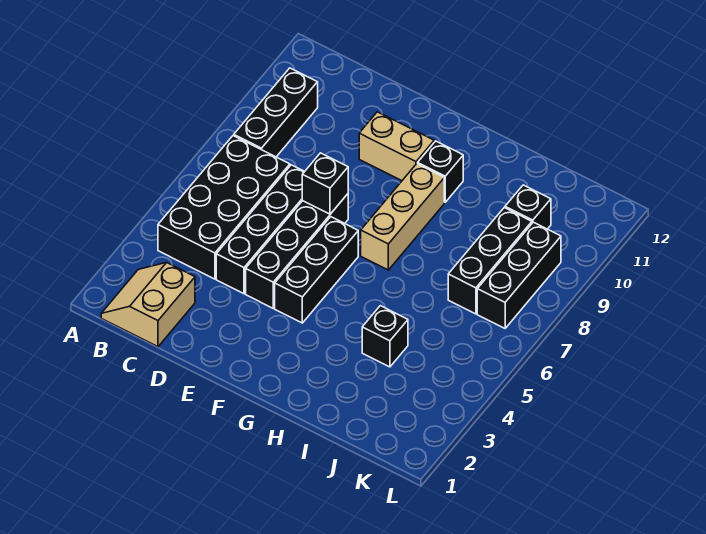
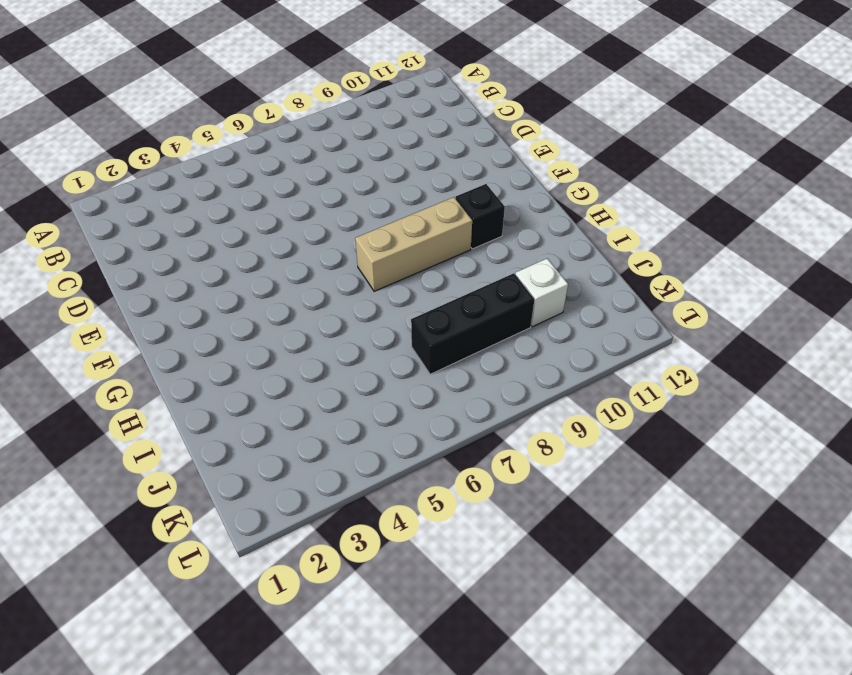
white brick J10 level 1 -> black brick J10 level 1
none -> tan slope B1:C2 level 1 top C
none -> black brick B4:C7 level 1
none -> black brick B8:B10 level 1

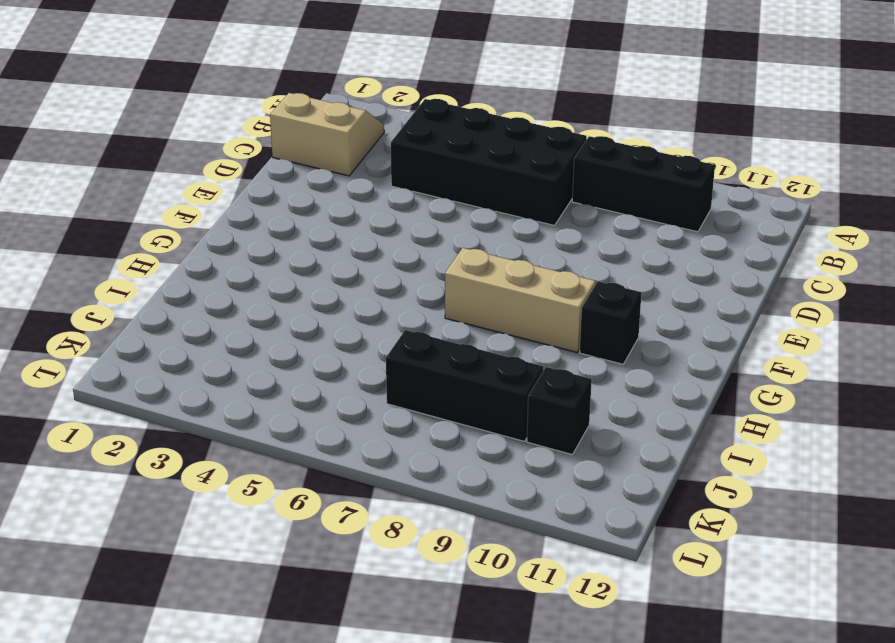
none -> black brick D4:D7 level 1
none -> black brick E4:E7 level 1
none -> tan brick E10:F10 level 1

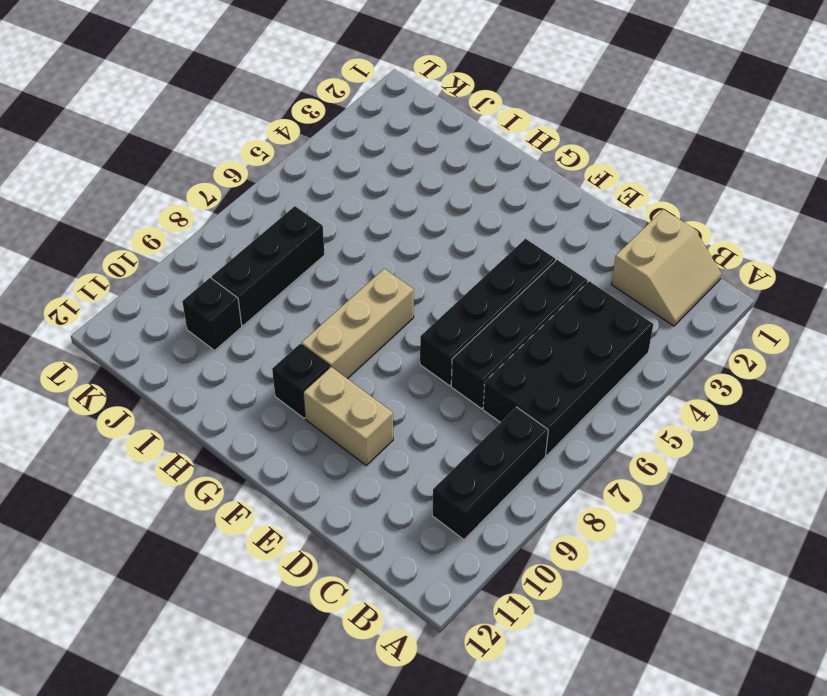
none -> black brick F4:F6 level 1
none -> black brick I4 level 1
none -> black brick K7:K9 level 1

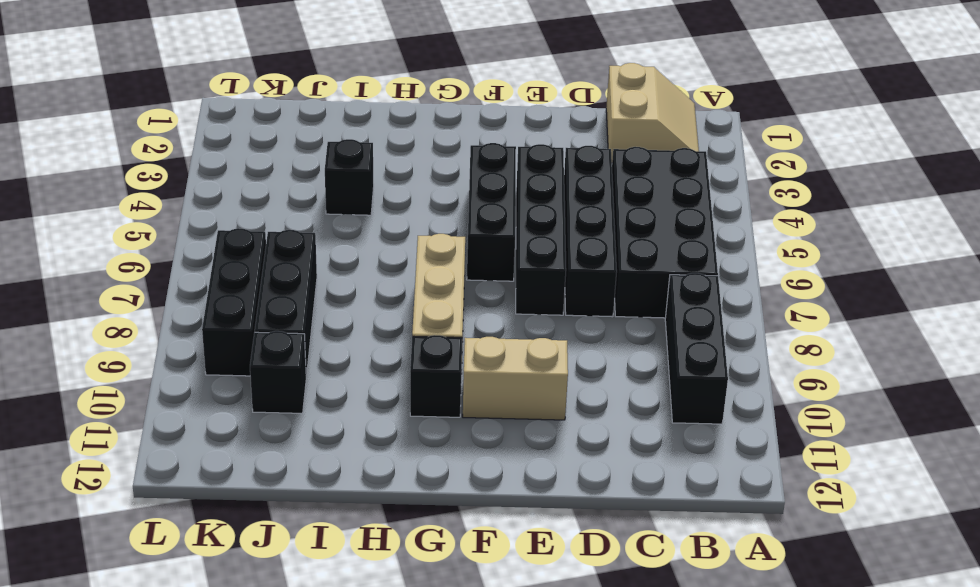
none -> black brick E7 level 2

